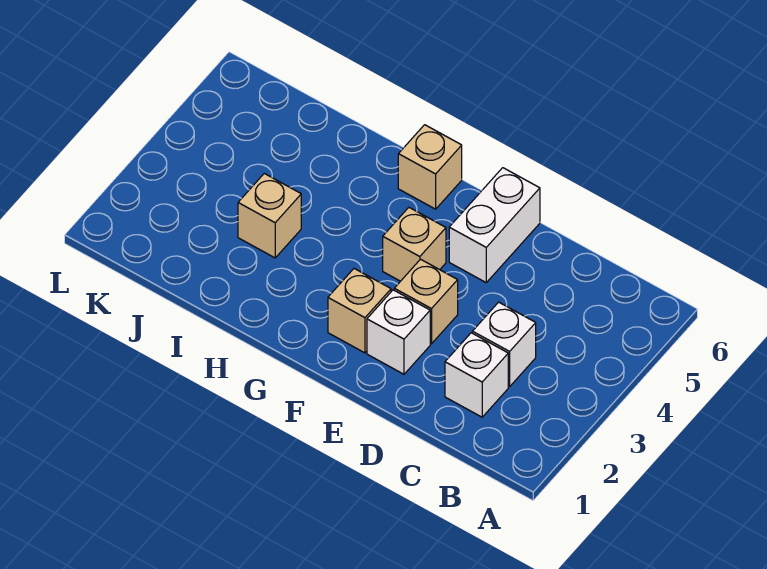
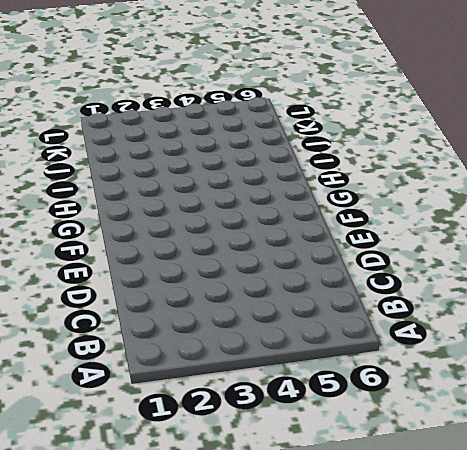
none -> white brick C2 level 1
none -> white brick C3 level 1

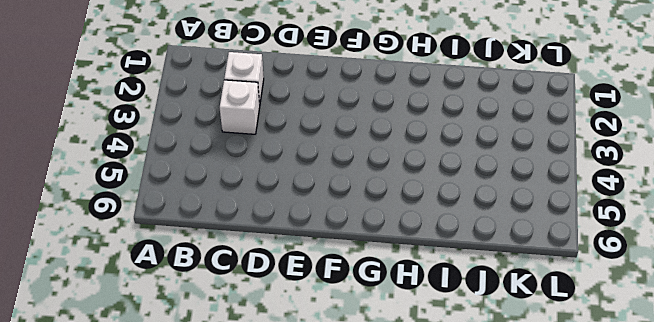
none -> white brick E2 level 1
none -> tan brick E3 level 1

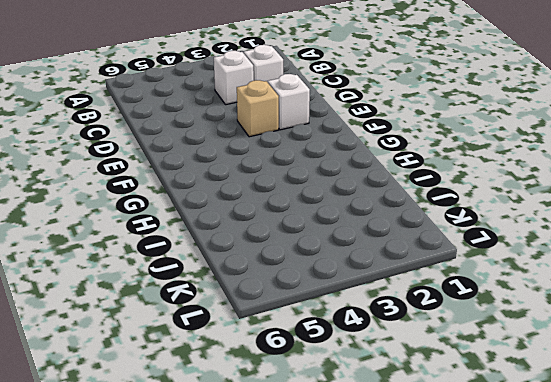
none -> white brick E5:E6 level 1
none -> tan brick F2 level 1

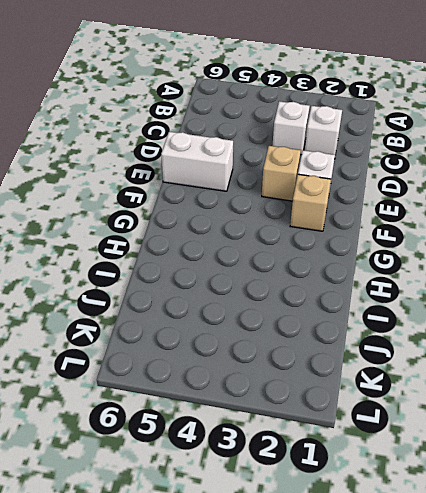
none -> tan brick F4 level 1
none -> tan brick G6 level 1

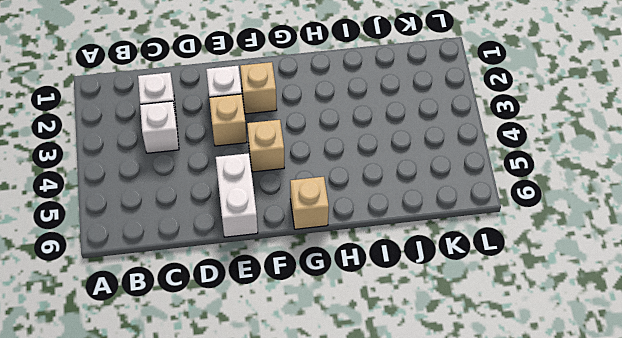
none -> tan brick I3 level 1

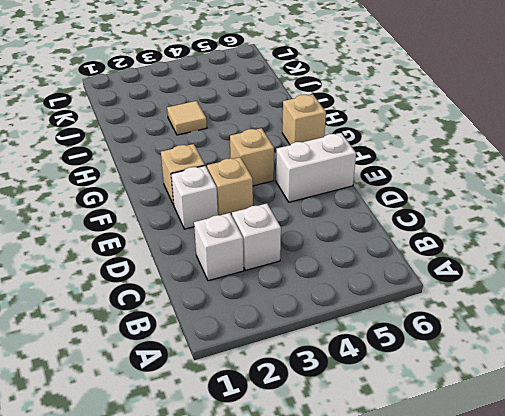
tan tile I3 level 1 -> tan brick I3 level 1

